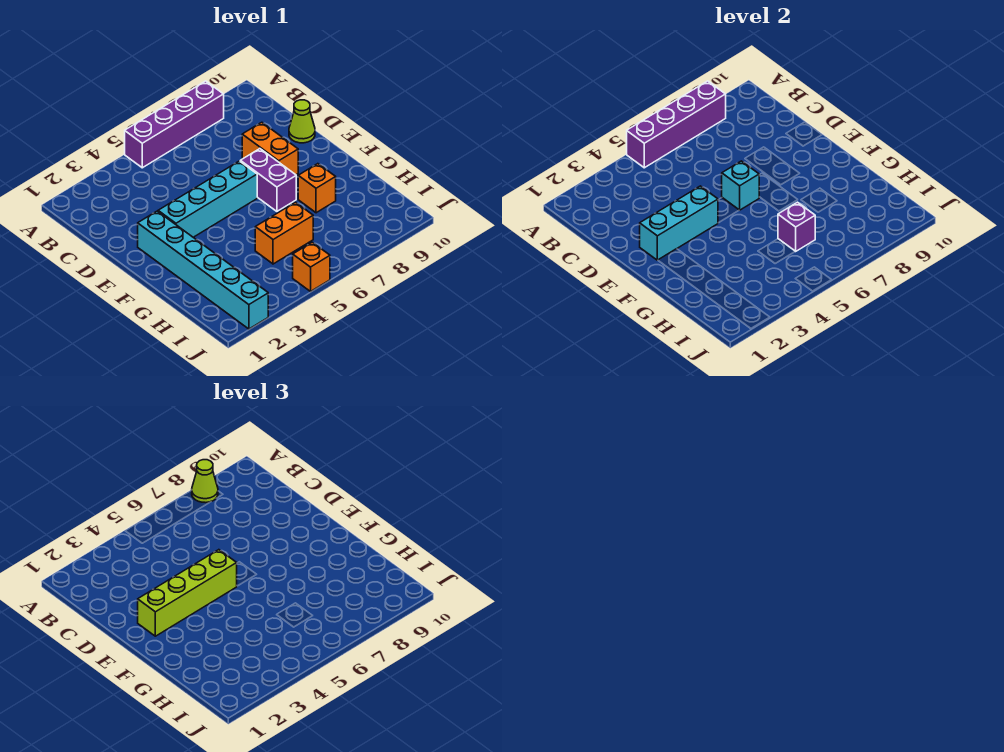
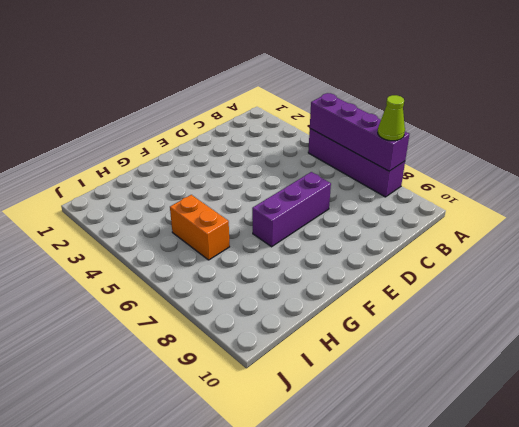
purple brick D7:F7 level 1 -> purple brick E7:F7 level 1
none -> orange brick D8:E8 level 1
none -> lime cone D10 level 1
none -> cyan brick E2:J2 level 1

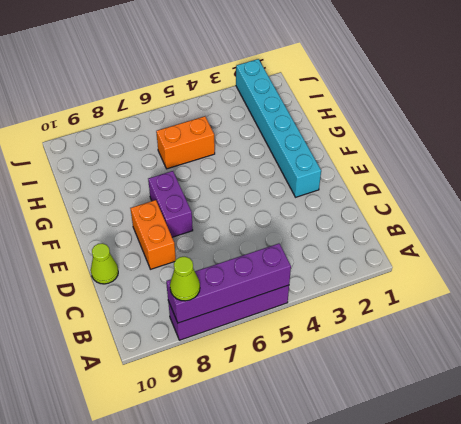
none -> cyan brick E3:E6 level 1
none -> orange brick G8 level 1
none -> orange brick J5 level 1

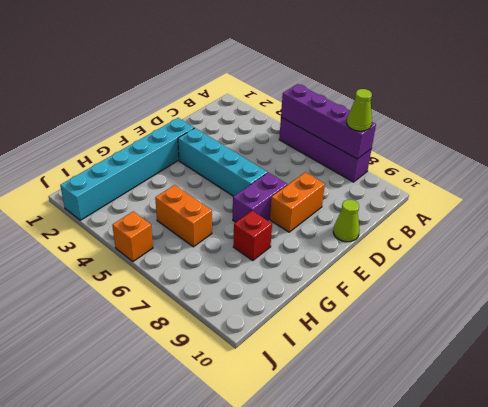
red brick G8 level 1 -> orange brick G8 level 1
none -> cyan brick E2:E4 level 2
none -> cyan brick E6 level 2
none -> purple brick H6 level 2

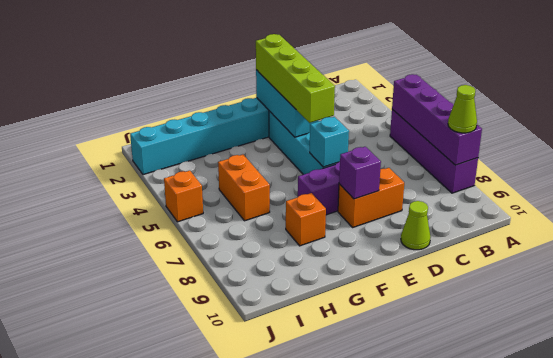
purple brick E8 level 2 -> purple brick H6 level 2

